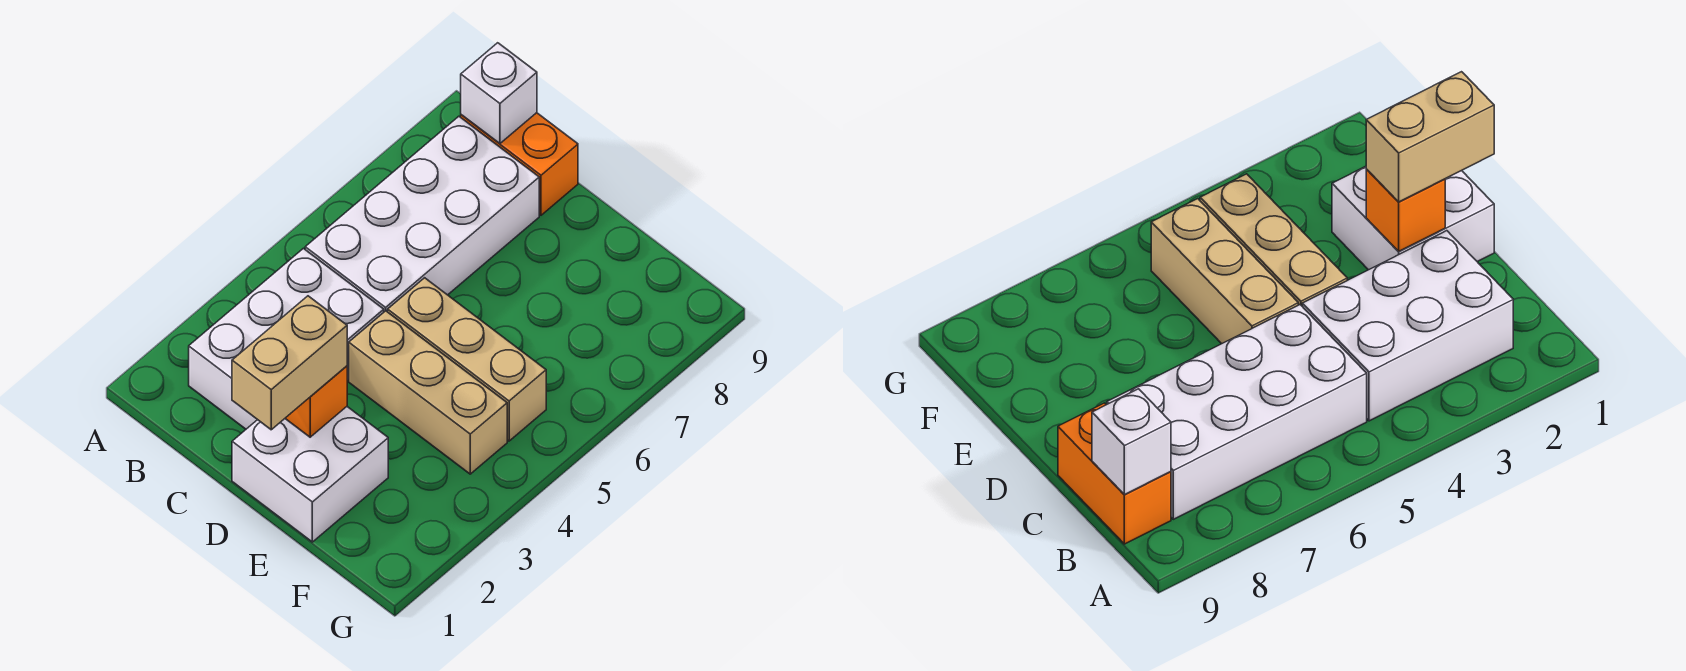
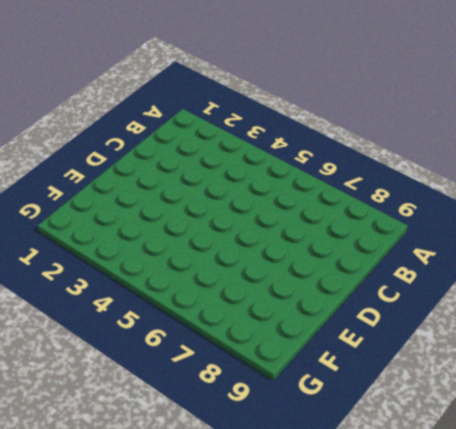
none -> white brick B2:C4 level 1
none -> white brick B5:C8 level 1

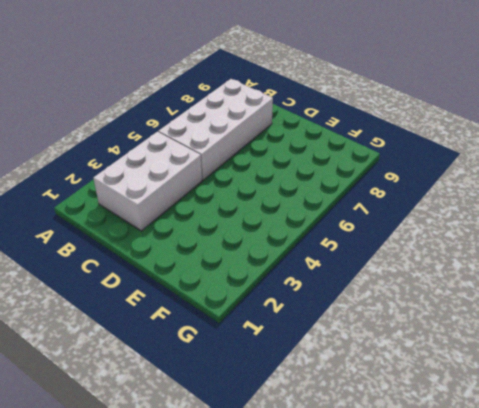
none -> orange brick B9:C9 level 1
none -> white brick D1:E2 level 1

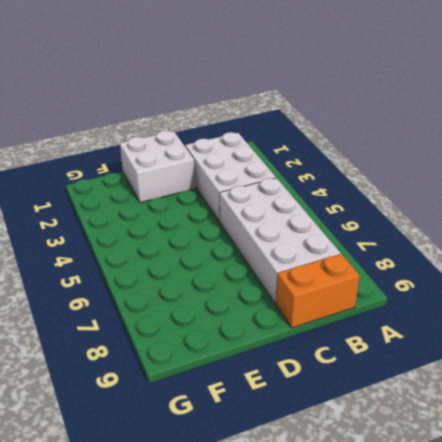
none -> tan brick D4:F4 level 1
none -> tan brick D5:F5 level 1

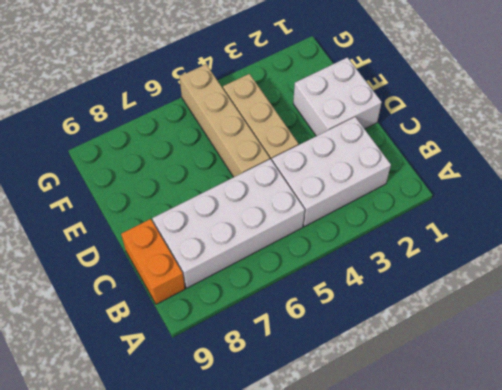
tan brick D5:G5 level 1 -> tan brick D5:F5 level 1
none -> white brick B9 level 2
none -> orange brick D2 level 2

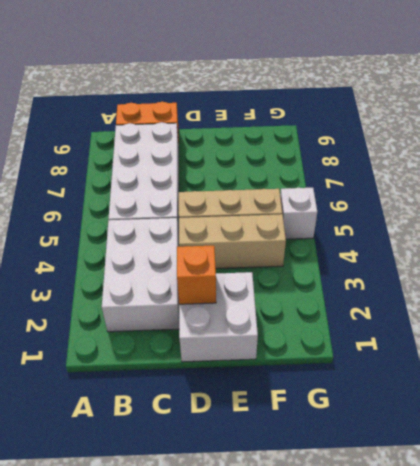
white brick G5 level 1 -> white brick B9 level 2
none -> tan brick D1:D2 level 3

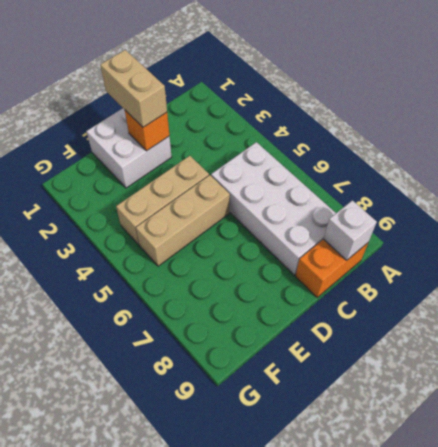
none -> white brick B2:C4 level 1

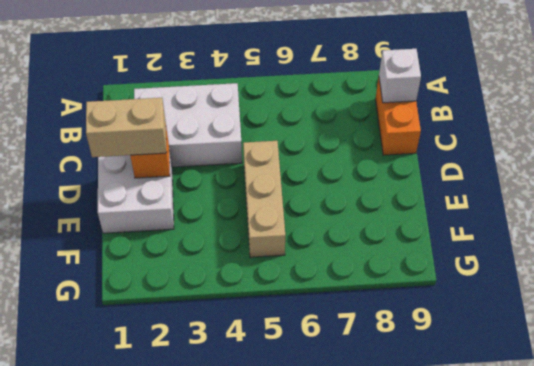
none -> white brick B5:C8 level 1
none -> tan brick D4:F4 level 1

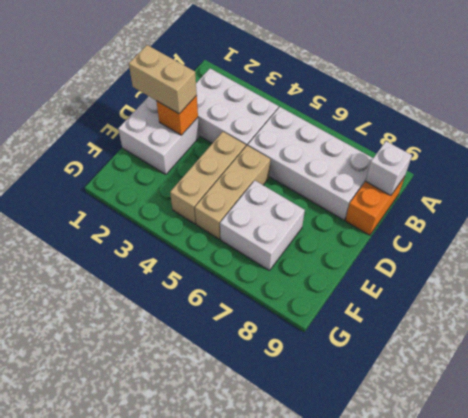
white brick E6:F7 level 1 -> none

